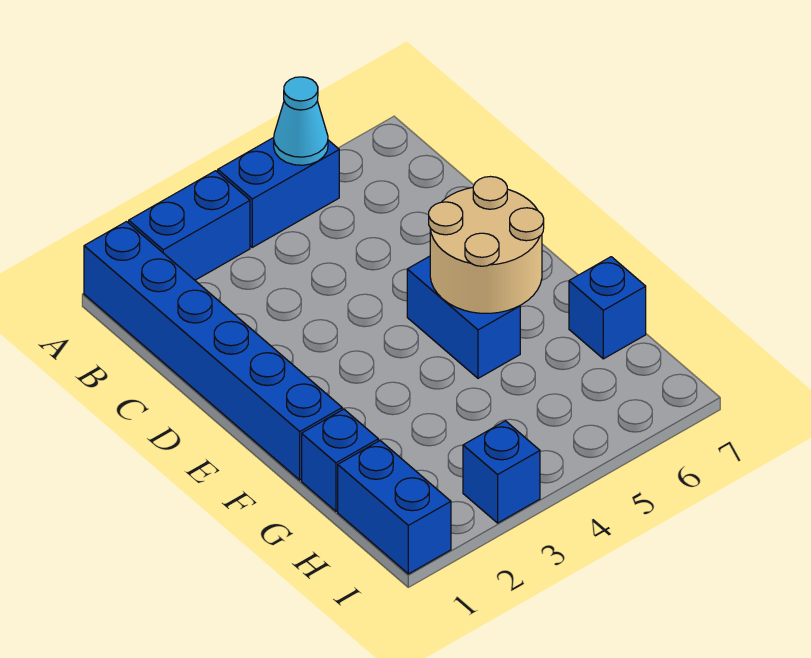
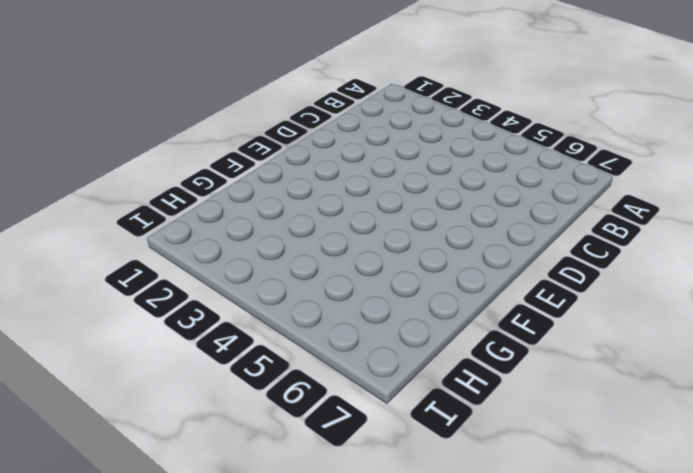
none -> blue brick A1:F1 level 1
none -> blue brick A2:A3 level 1

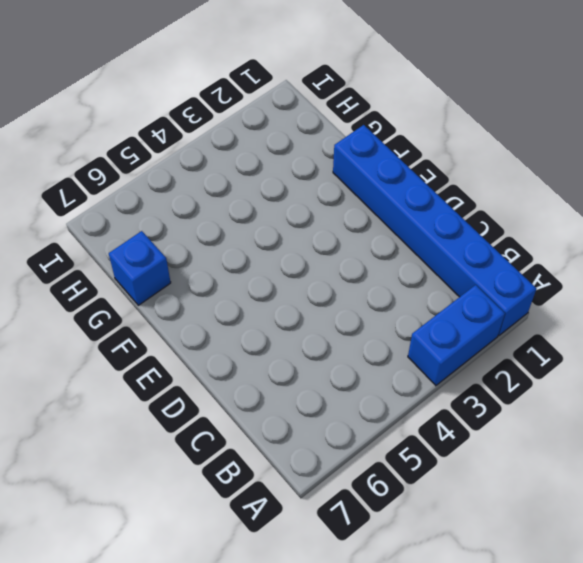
none -> blue brick A4:A5 level 1
none -> blue brick E5:F5 level 1

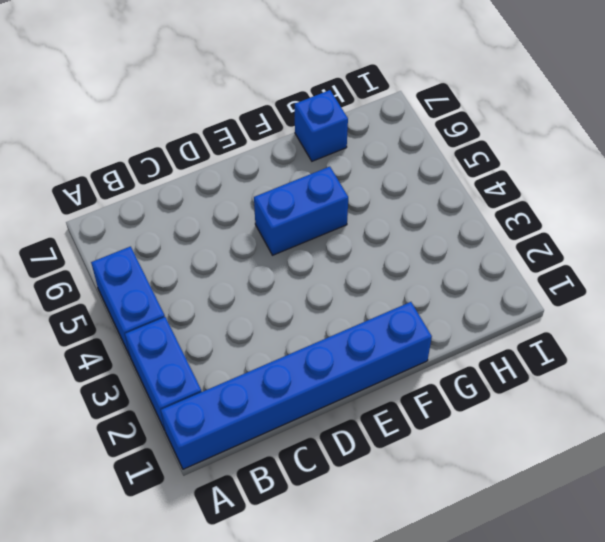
none -> blue brick G1 level 1
none -> blue brick H1:I1 level 1

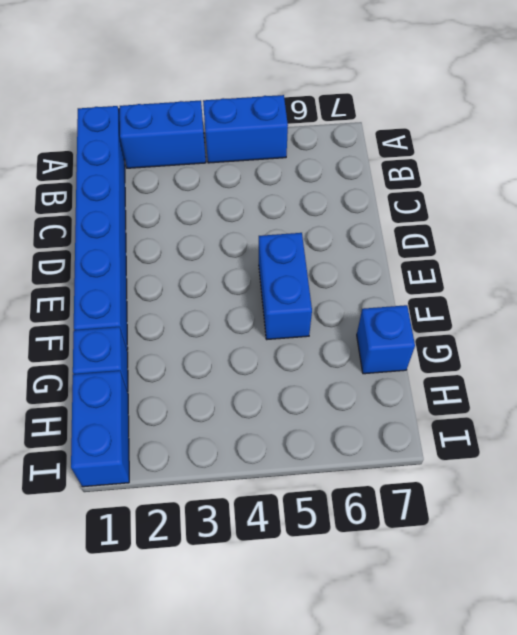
none -> blue brick I3 level 1
none -> cyan cone A5 level 2

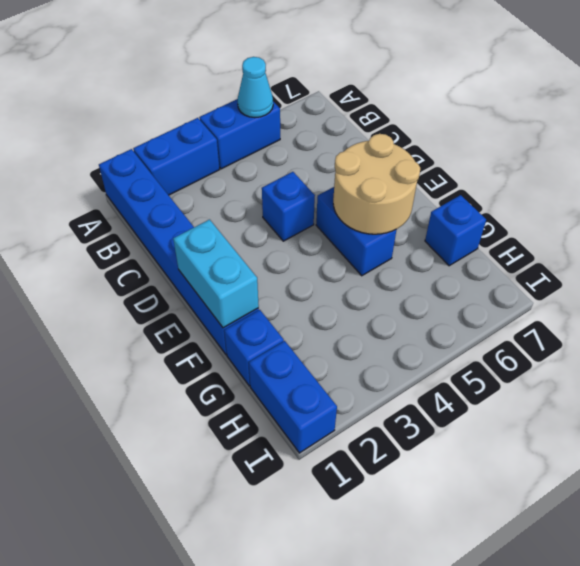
blue brick D4 level 1 -> blue brick I3 level 1
cyan brick E1:F1 level 2 -> none

